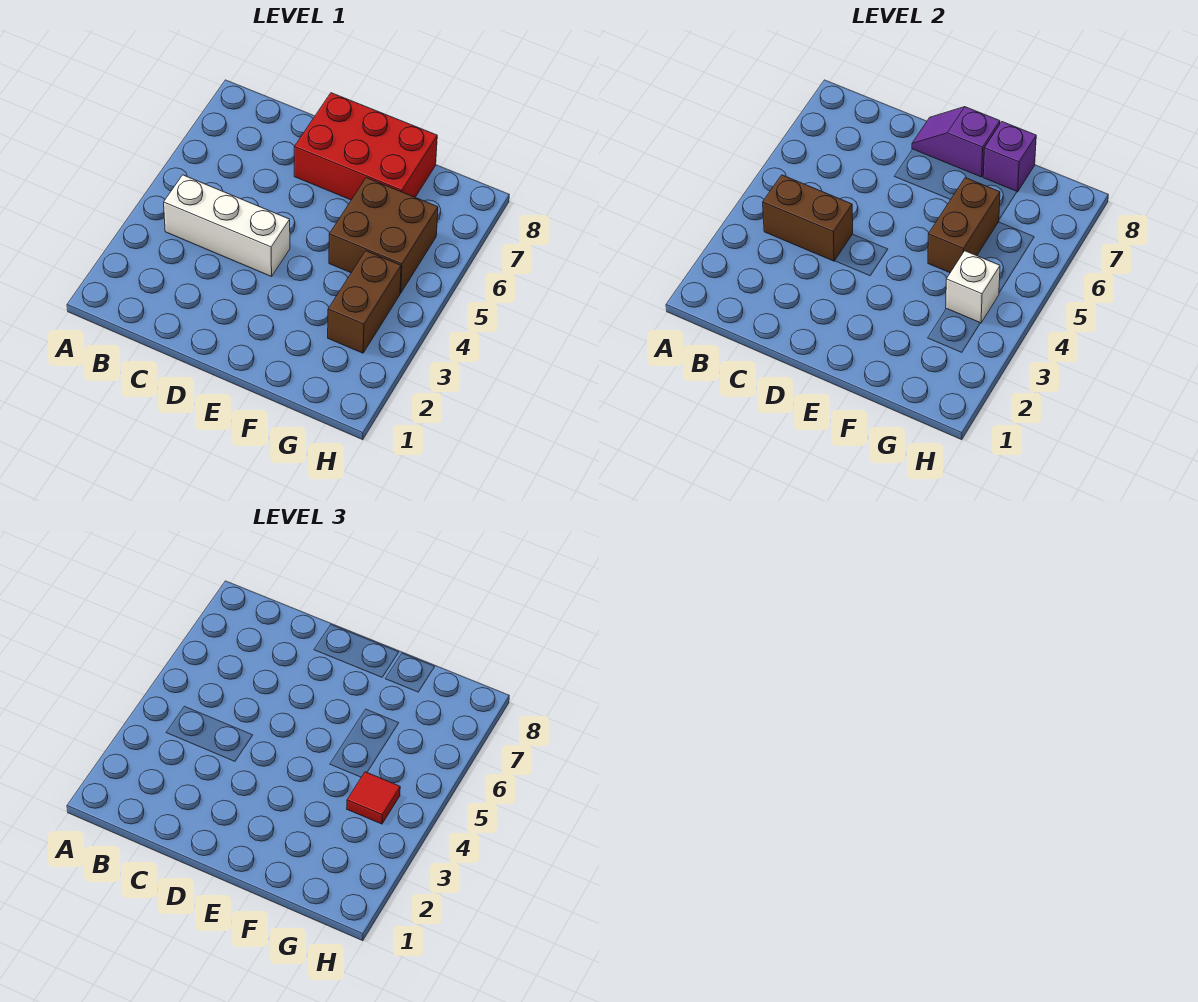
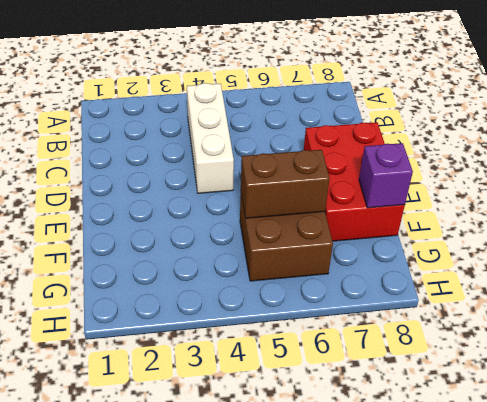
none -> brown brick G3:G4 level 1
none -> brown brick B4:C4 level 2

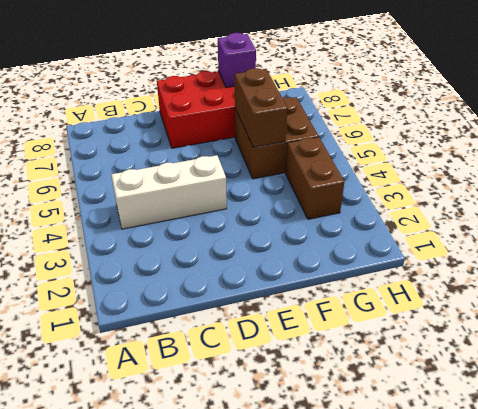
none -> brown brick B4:C4 level 2
none -> purple slope D8:E8 level 2 top E

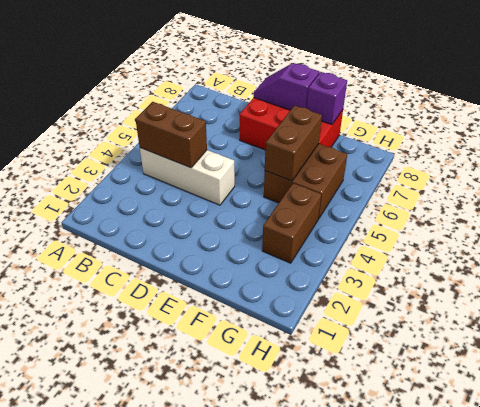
none -> white brick G4 level 2
none -> red tile G4 level 3

